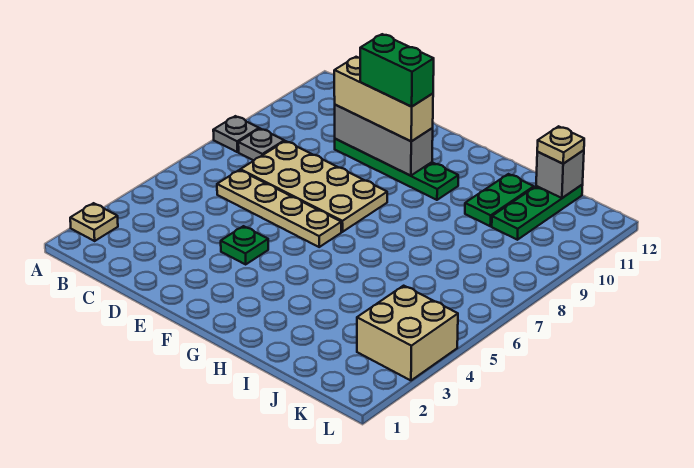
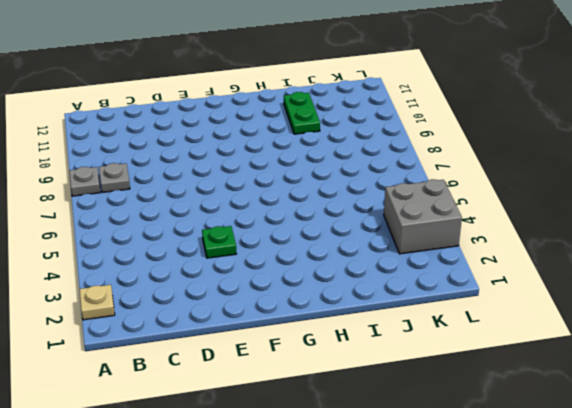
grey brick K3:L4 level 1 -> tan brick K3:L4 level 1
none -> tan plate C6:F6 level 1
none -> tan plate C7:F8 level 1
none -> green plate D10:G10 level 1

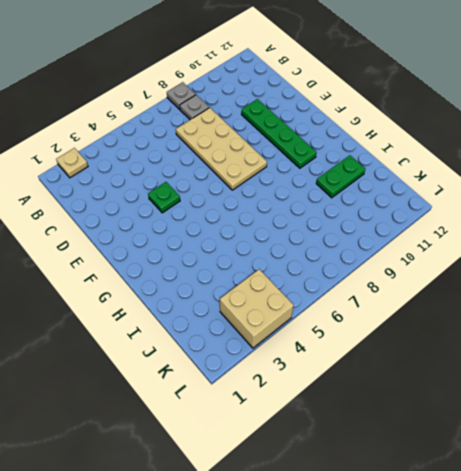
none -> tan plate C6:F6 level 1
none -> green plate J10:J12 level 1
none -> grey brick D10:F10 level 2

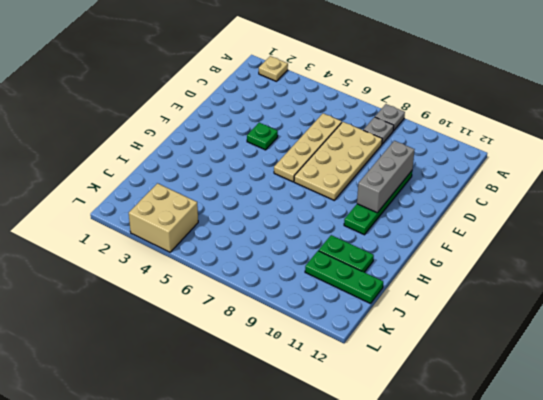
none -> grey brick J12 level 2
none -> tan brick D10:F10 level 3
none -> tan plate J12 level 3

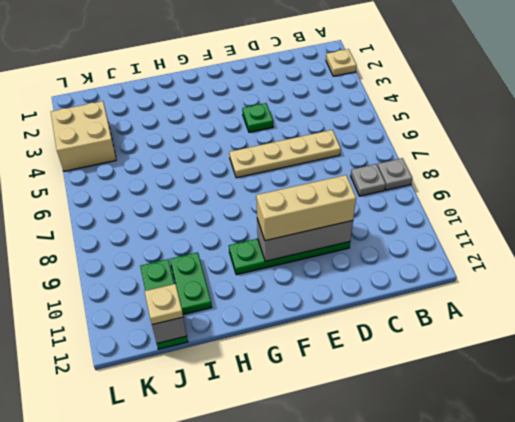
none -> tan plate C7:F8 level 1
none -> green brick E10:F10 level 4

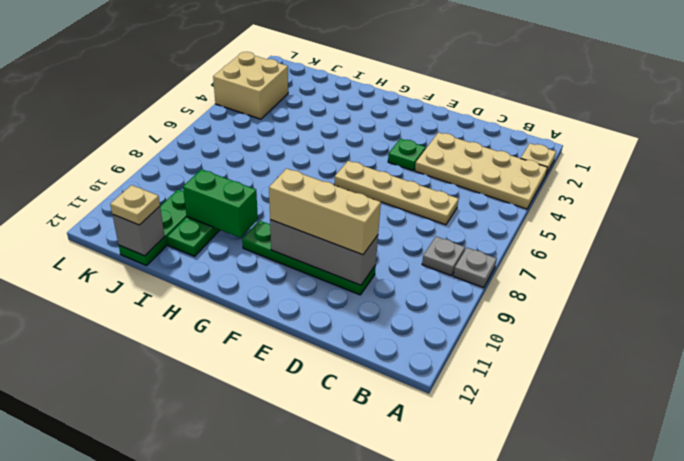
tan plate A3:D4 level 1 -> tan plate C7:F8 level 1
green brick H10:I10 level 2 -> green brick E10:F10 level 4

